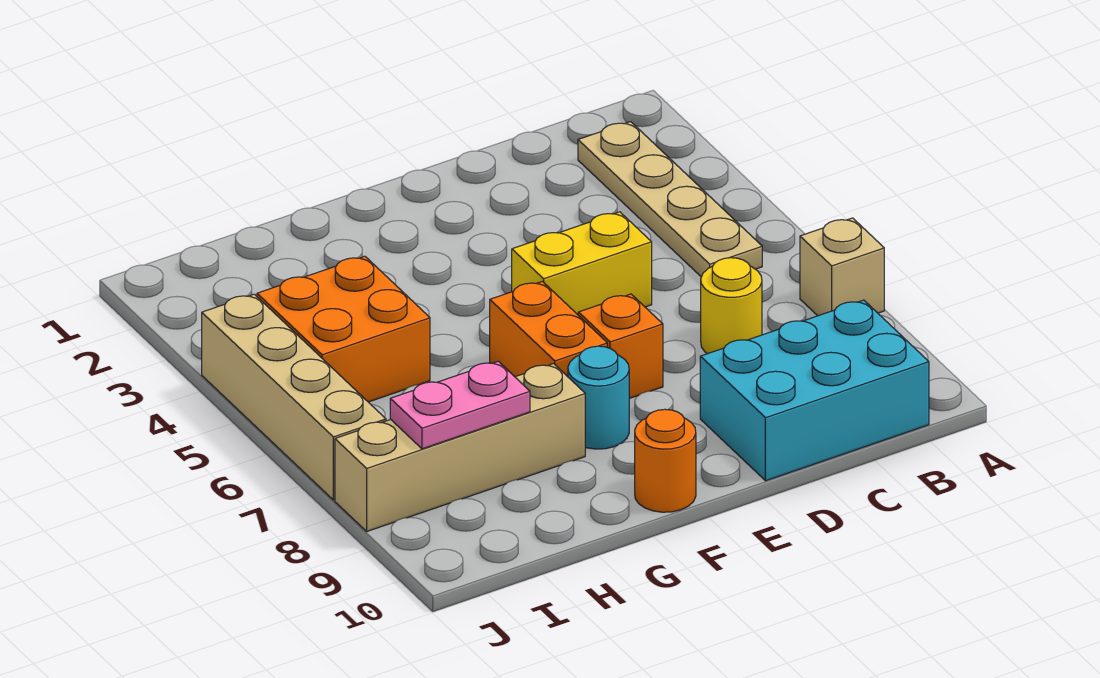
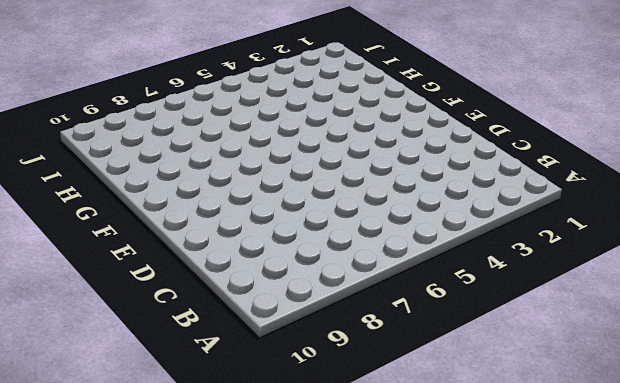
none -> tan brick A7 level 1
none -> tan plate B2:B5 level 1
none -> cyan brick B9:D10 level 1

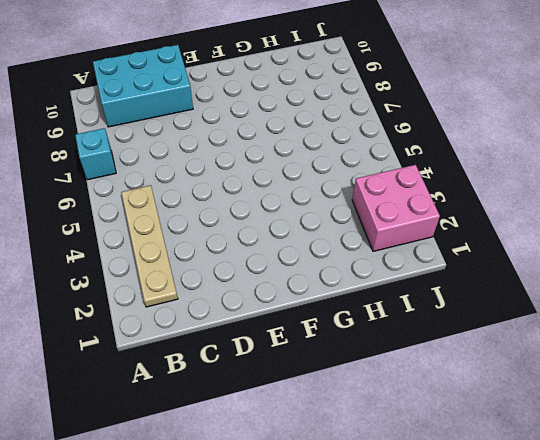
cyan brick A7 level 1 -> tan brick A7 level 1
pink brick I2:J3 level 1 -> none
none -> yellow round brick C7 level 1
none -> yellow brick D5:E5 level 1
none -> orange brick E7 level 1

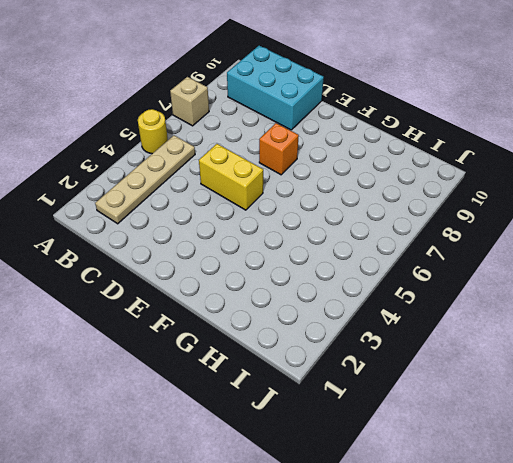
yellow round brick A5 level 1 -> yellow round brick C7 level 1
none -> orange brick F6:F7 level 1
none -> cyan round brick F8 level 1
none -> orange round brick F10 level 1

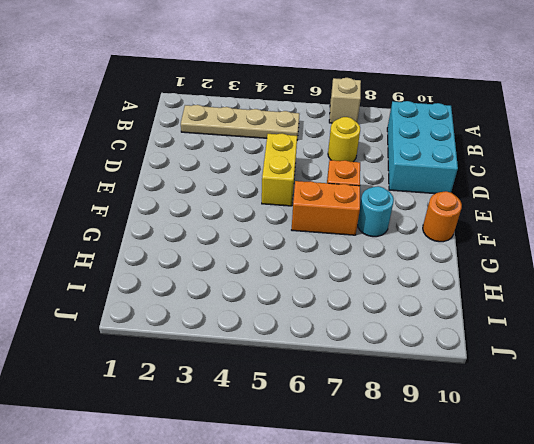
none -> tan brick G8:J8 level 1
none -> orange brick H4:I5 level 1
none -> tan brick J4:J7 level 1

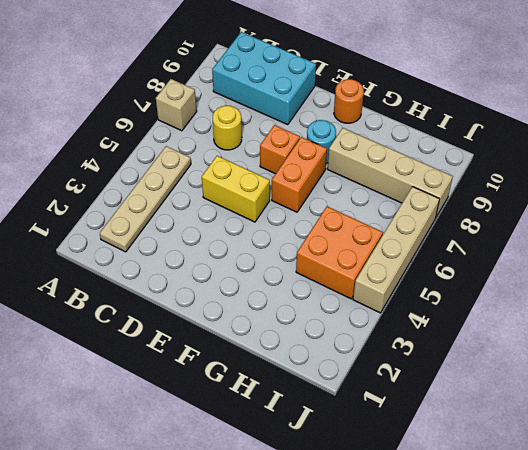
none -> pink plate H8:I8 level 2

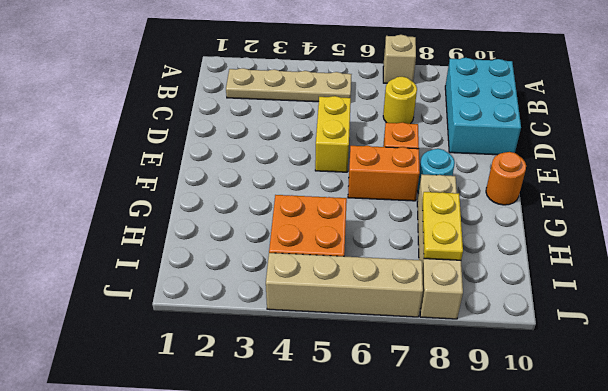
yellow plate H8:I8 level 2 -> pink plate H8:I8 level 2

